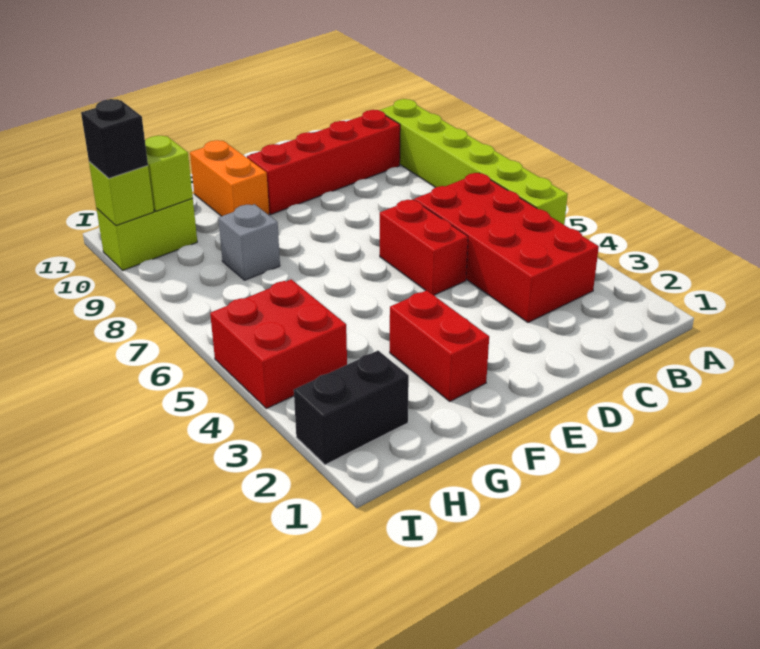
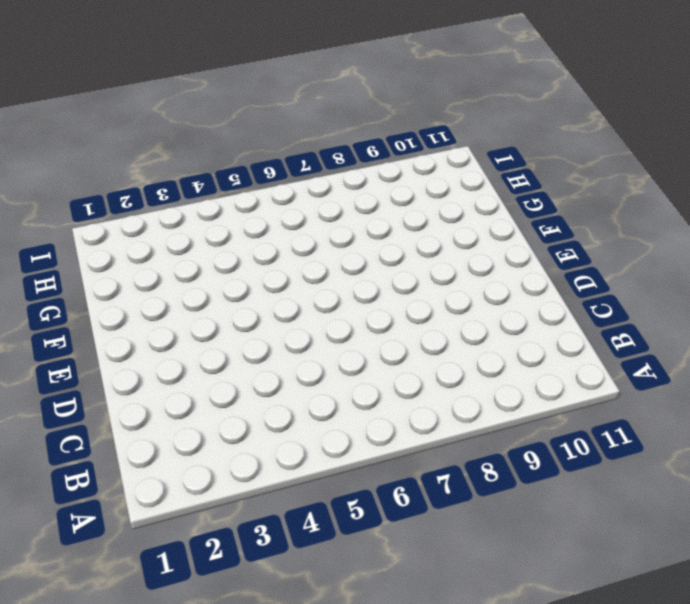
none -> lime brick A5:A10 level 1
none -> red brick B3:C6 level 1
none -> red brick B10:E10 level 1

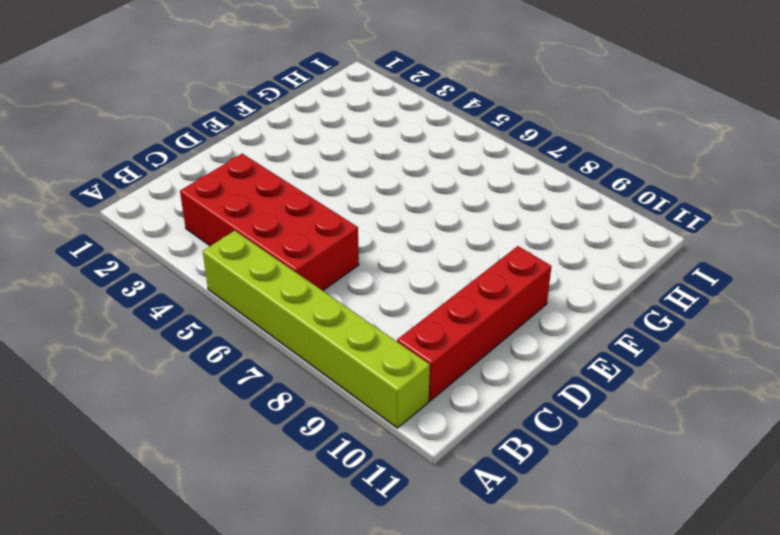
none -> red brick D5:D6 level 1
none -> red brick F2:F3 level 1
none -> orange brick F10:F11 level 1

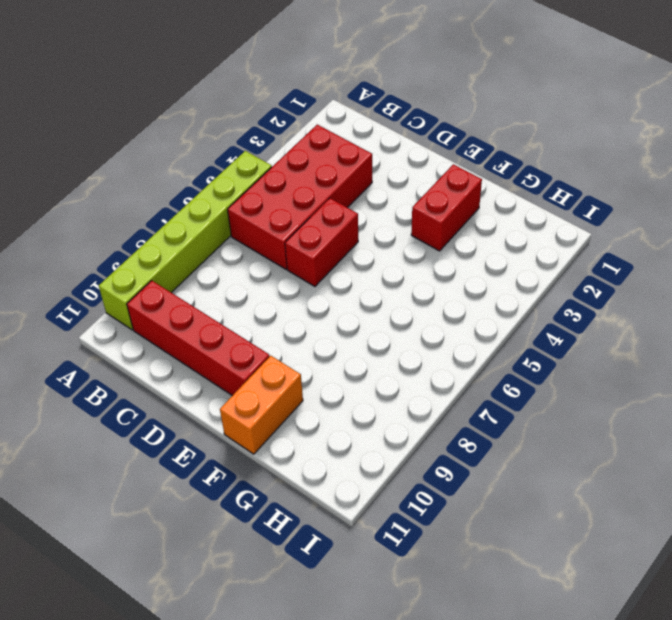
none -> grey brick G8 level 1
none -> black brick H2:I2 level 1
none -> red brick H4:I5 level 1

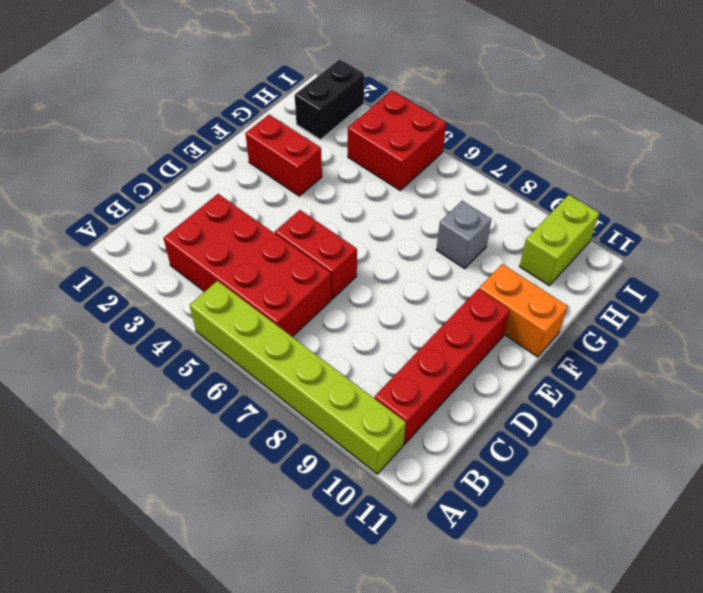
none -> lime brick H10 level 2
none -> lime brick I10 level 2
none -> black brick I10 level 3

